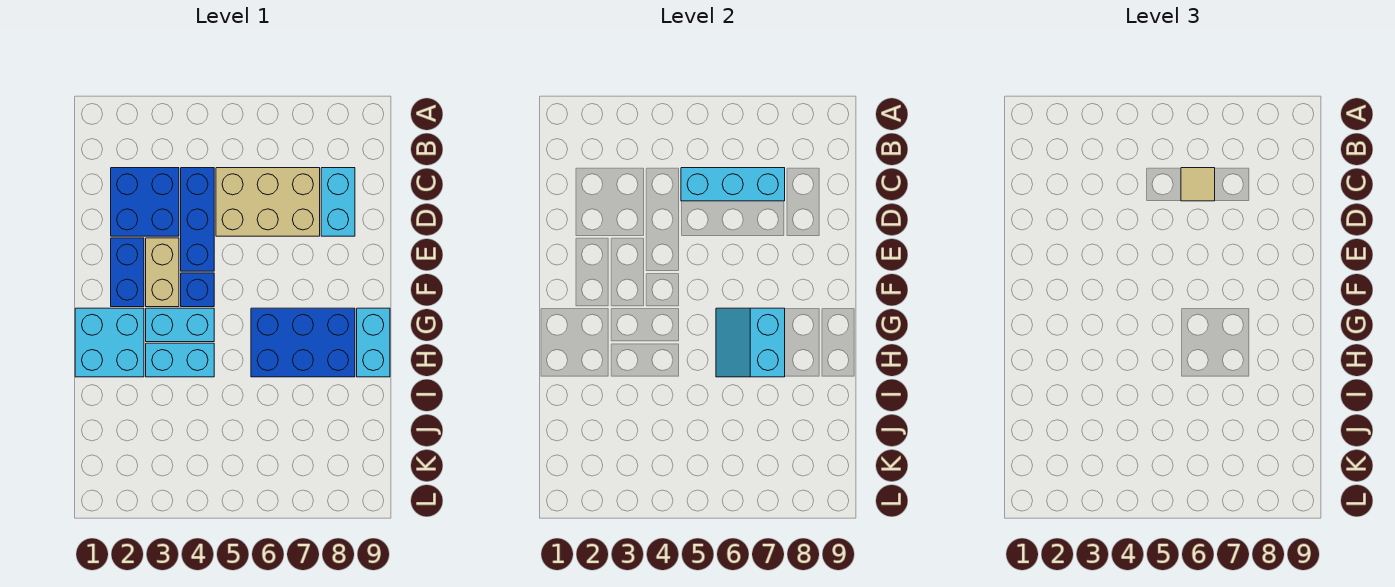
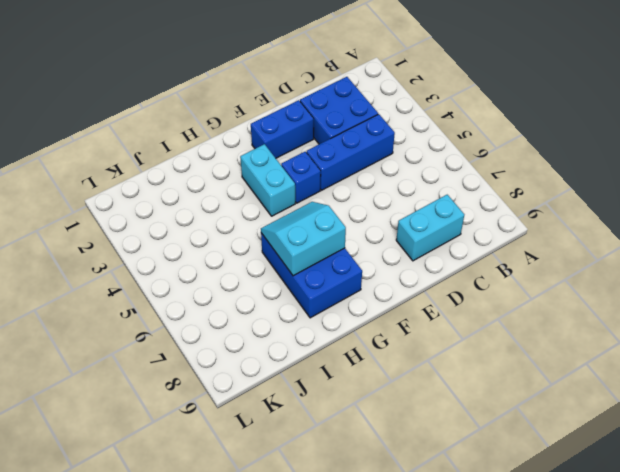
none -> tan brick C5:D7 level 1
none -> tan brick E3:F3 level 1
none -> cyan brick G1:H2 level 1

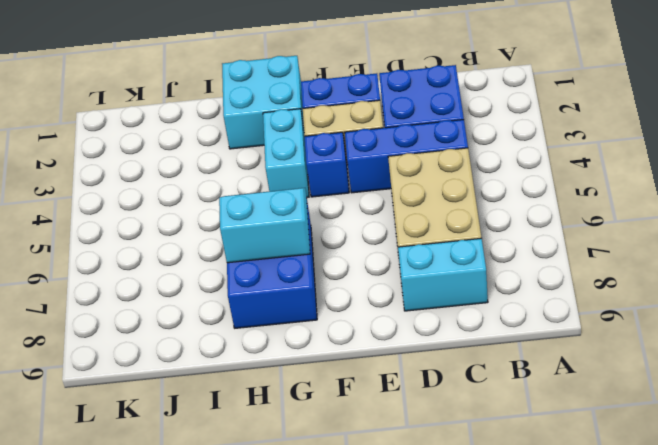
none -> cyan brick G9:H9 level 1
none -> cyan brick H3:H4 level 1
none -> cyan brick C5:C7 level 2

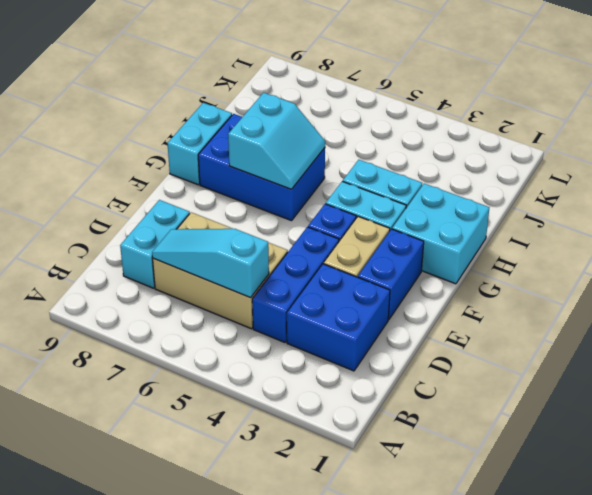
cyan slope C5:C7 level 2 top 5 -> cyan brick C5:C7 level 2
none -> tan tile C6 level 3

